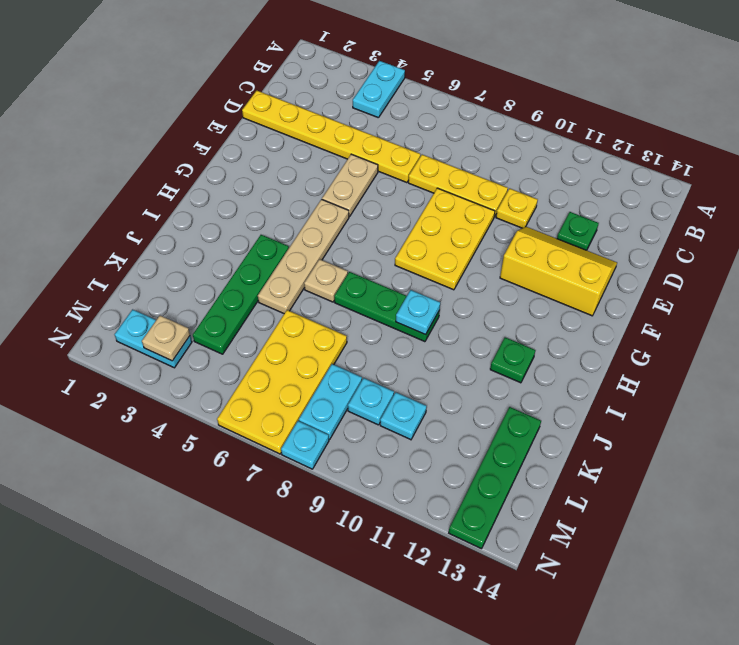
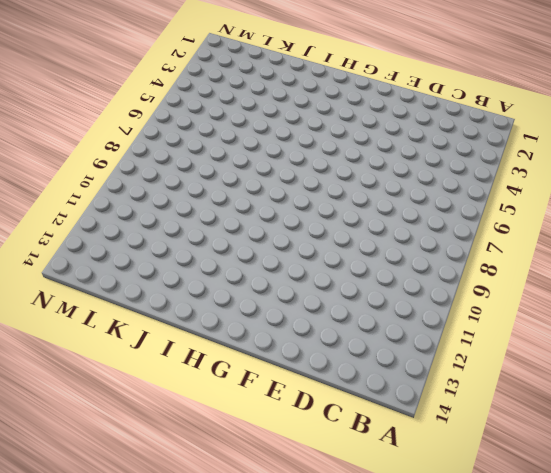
none -> cyan plate A4:B4 level 1
none -> yellow plate D1:D6 level 1
none -> yellow plate D7:D9 level 1

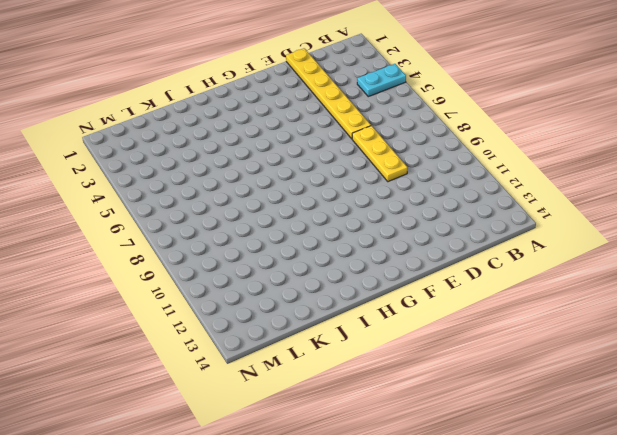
none -> yellow plate D10 level 1
none -> green plate D12 level 1
none -> tan plate E5:F5 level 1

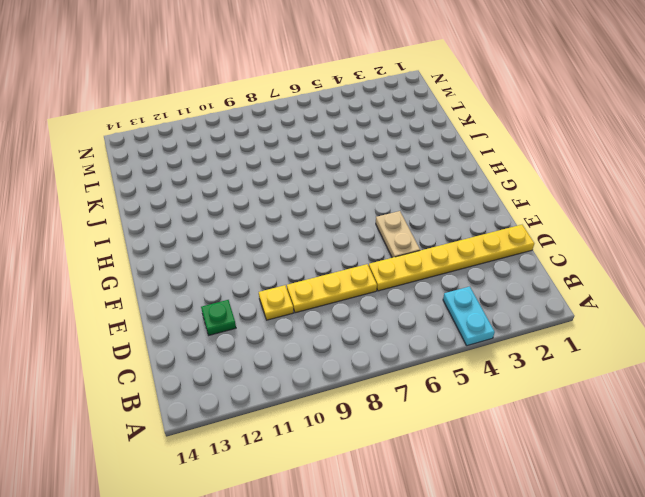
none -> yellow plate E8:G9 level 1
none -> yellow slope E11:F13 level 1 top F
none -> tan plate G5:J5 level 1

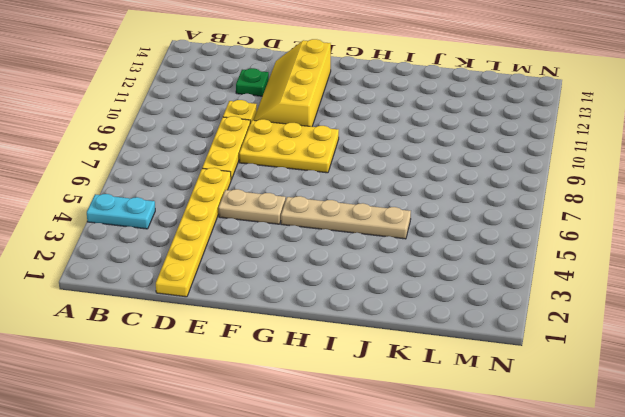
yellow slope E10:F13 level 1 top F -> yellow slope E11:F13 level 1 top F
none -> green plate I4:L4 level 1
none -> tan plate I6 level 1
none -> green plate I7:I9 level 1

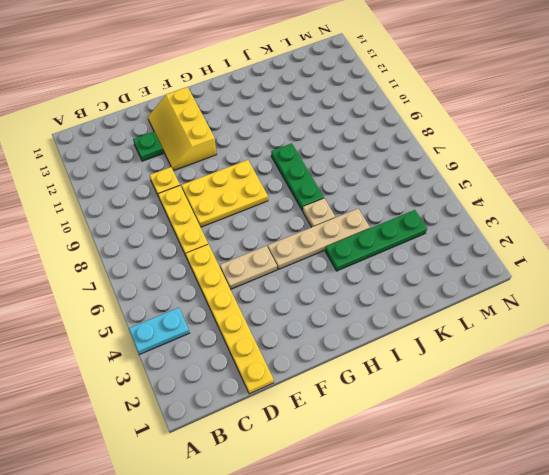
none -> green plate I12 level 1
none -> yellow plate K6:N7 level 1
none -> green plate K13:N13 level 1

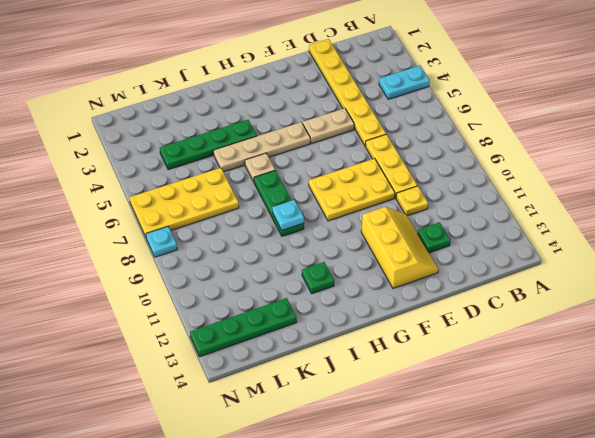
none -> cyan plate L8:M8 level 1
none -> cyan plate L9 level 1
none -> cyan plate L10 level 1

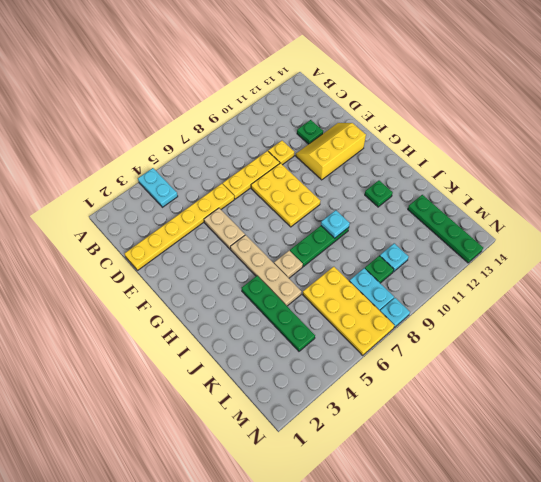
green plate L9 level 1 -> cyan plate L9 level 1
none -> cyan plate M2:M3 level 1
none -> tan plate M3 level 2

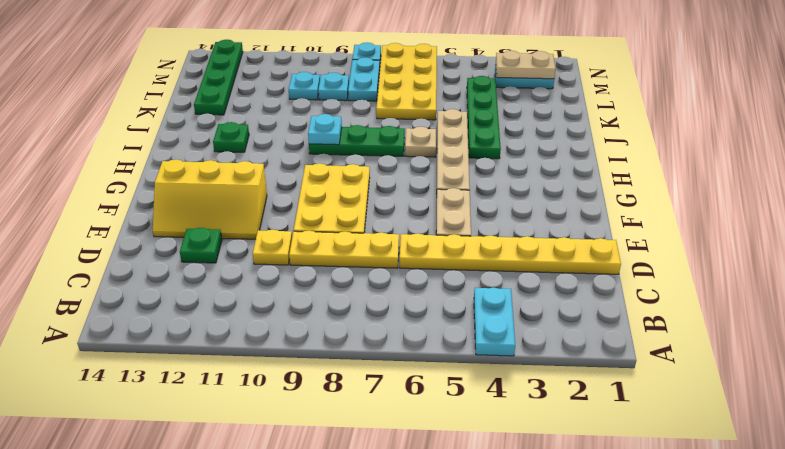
tan plate M2:M3 level 2 -> tan plate M3 level 2

